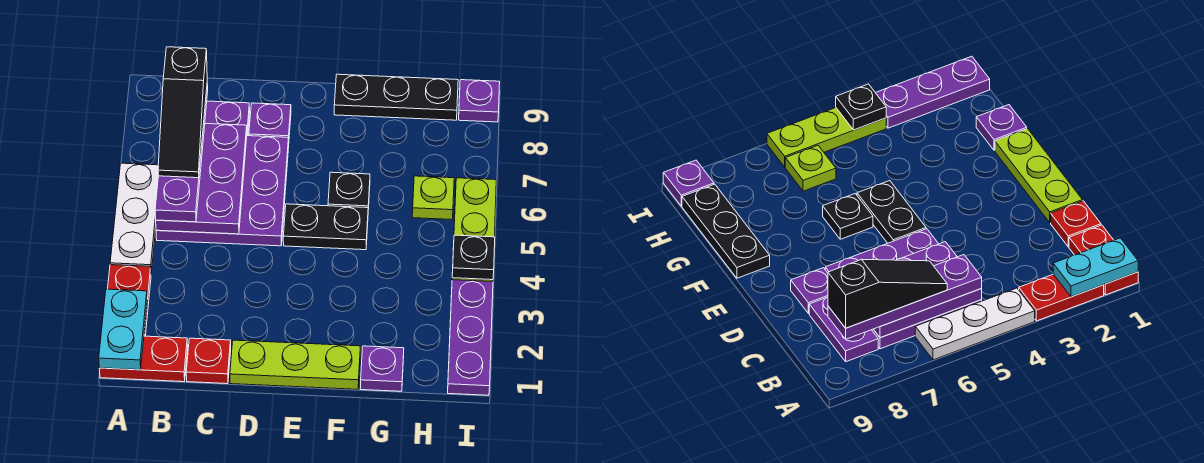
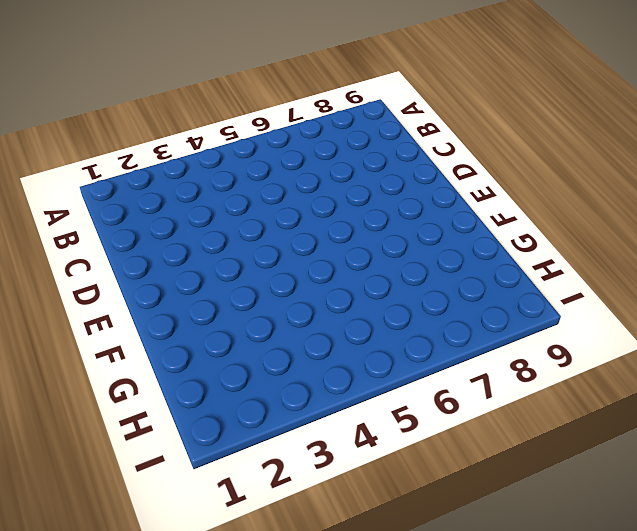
none -> red plate A1:B1 level 1
none -> red plate A2:A3 level 1
none -> white plate A4:A6 level 1

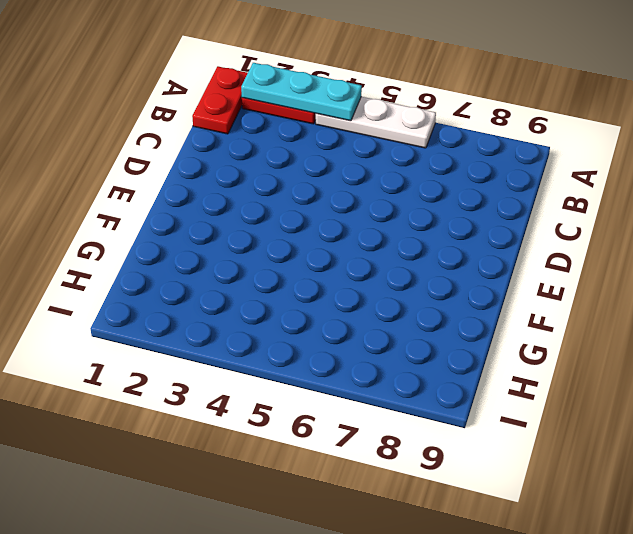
cyan plate A2:A4 level 2 -> cyan plate A1:A2 level 2
none -> purple plate B5:D7 level 1
none -> purple plate B8:C8 level 1
none -> red plate C1 level 1

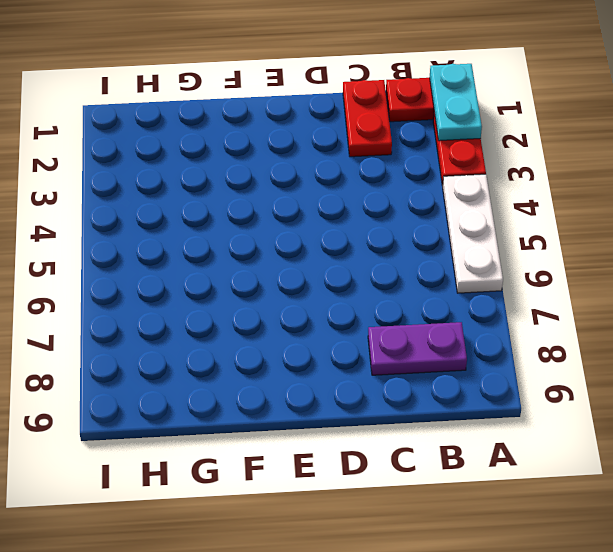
red plate C1:C2 level 1 -> red plate C1 level 1
none -> purple plate B5:D7 level 1
none -> lime plate D1:F1 level 1
none -> purple plate D8 level 1

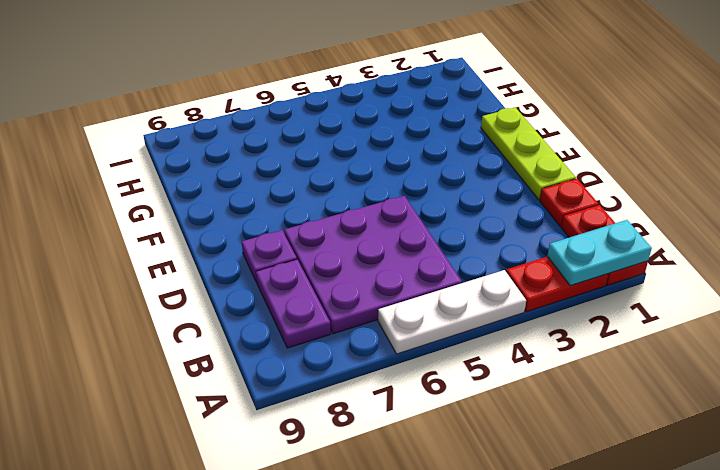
none -> black plate E5:F5 level 1
none -> black plate F6 level 1
none -> black plate F9:H9 level 1

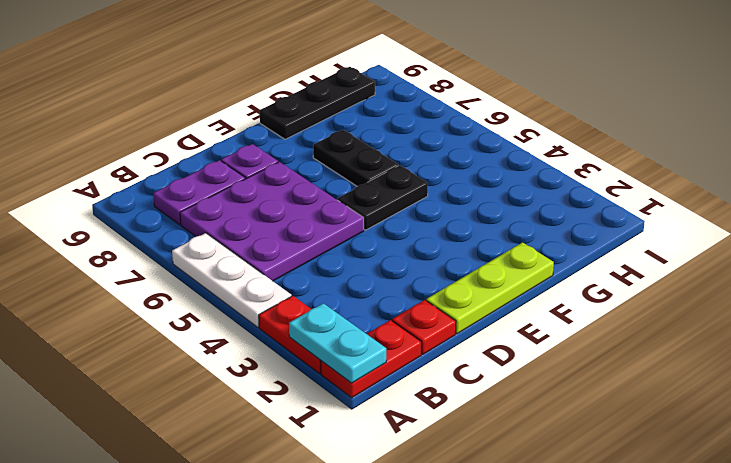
black plate F6:F7 level 1 -> black plate F6 level 1
none -> purple plate G1 level 1
none -> lime plate H6 level 1
none -> purple plate I1:I3 level 1

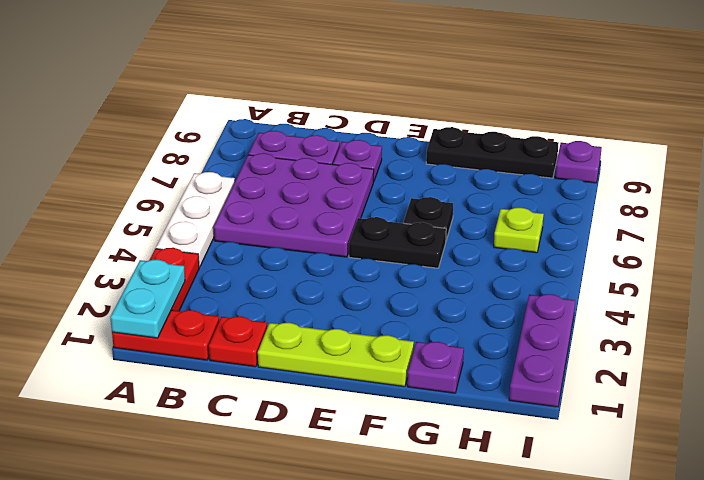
none -> lime plate I4:I6 level 1
none -> purple plate B5:C7 level 2
none -> black plate I4 level 2

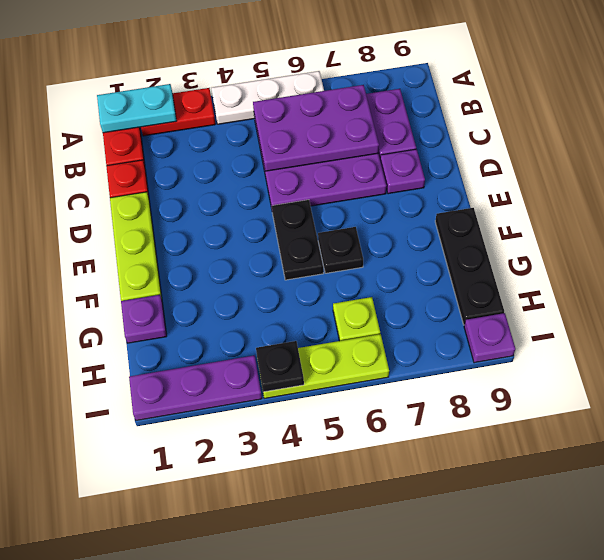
none -> purple plate B5:B8 level 3
none -> black slope B6:B8 level 4 top 8

